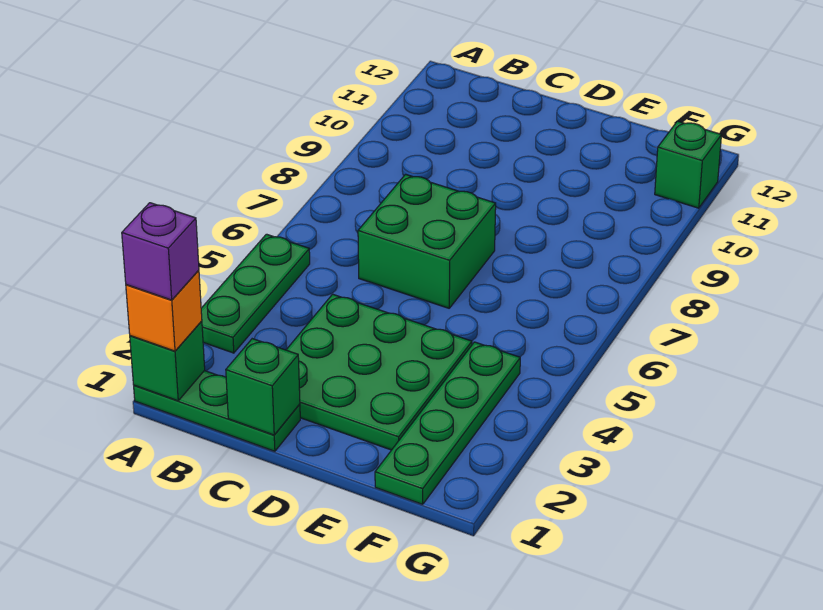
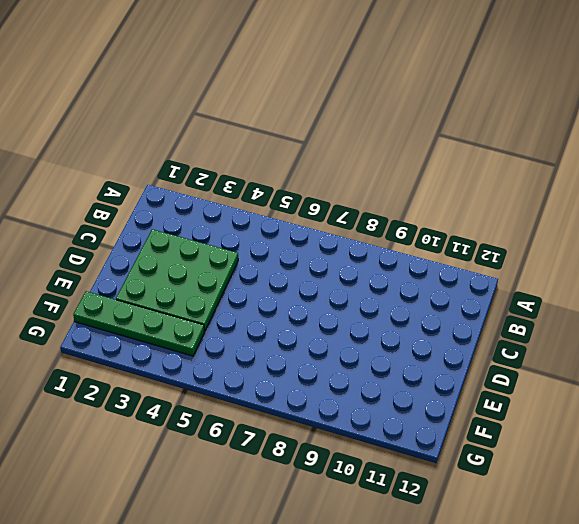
none -> green plate A1:C1 level 1
none -> green plate A3:A5 level 1

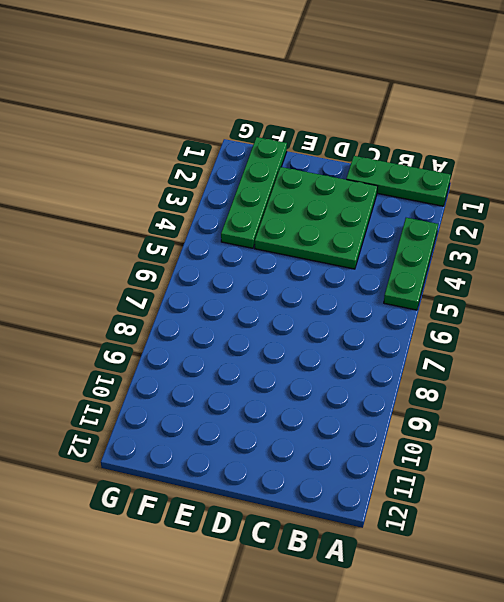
none -> green brick C6:D7 level 1
none -> green brick G11 level 1

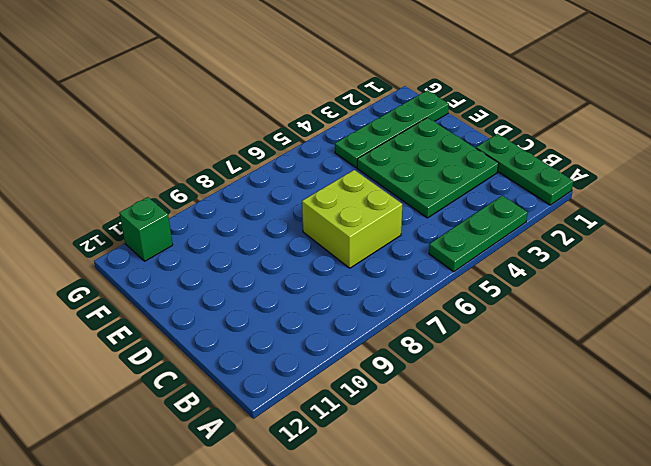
lime brick C6:D7 level 1 -> green brick C6:D7 level 1
none -> green brick A1 level 2
none -> green brick C1 level 2

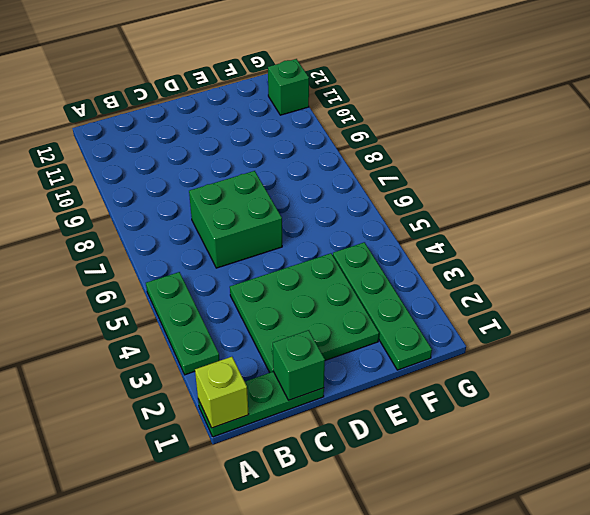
lime brick A1 level 2 -> green brick A1 level 2
none -> orange brick A1 level 3
none -> purple brick A1 level 4

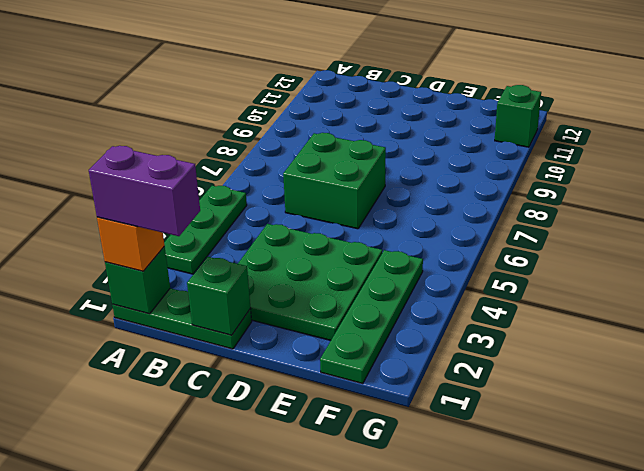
purple brick A1:B1 level 4 -> purple brick A1 level 4

